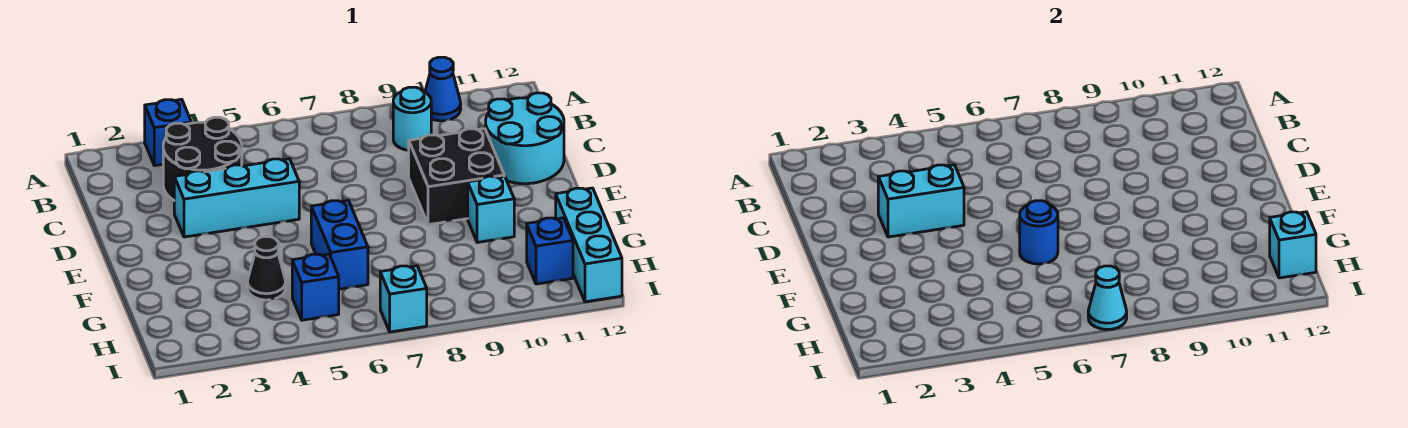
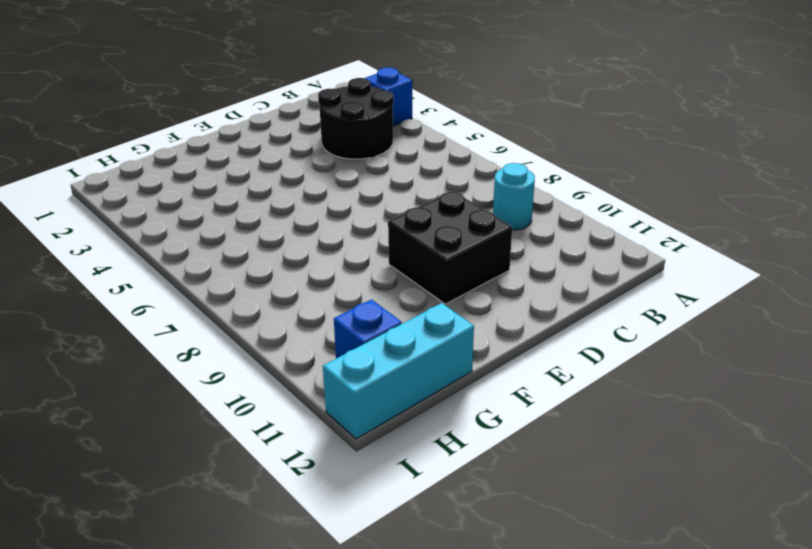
none -> blue cone A10 level 1
none -> cyan round brick C11:D12 level 1
none -> cyan brick D3:D5 level 1

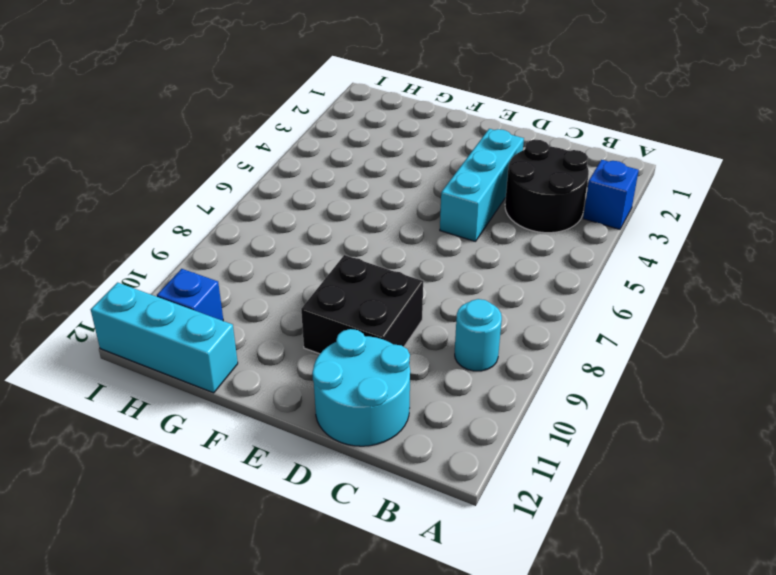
none -> blue cone A10 level 1
none -> blue brick F6:G6 level 1
none -> cyan brick F10 level 1

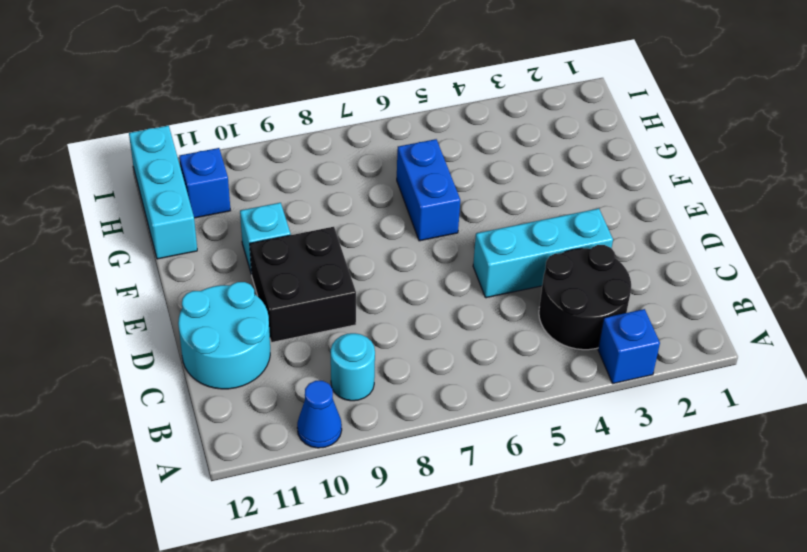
none -> black cone G4 level 1
none -> blue brick H5 level 1
none -> cyan brick I7 level 1

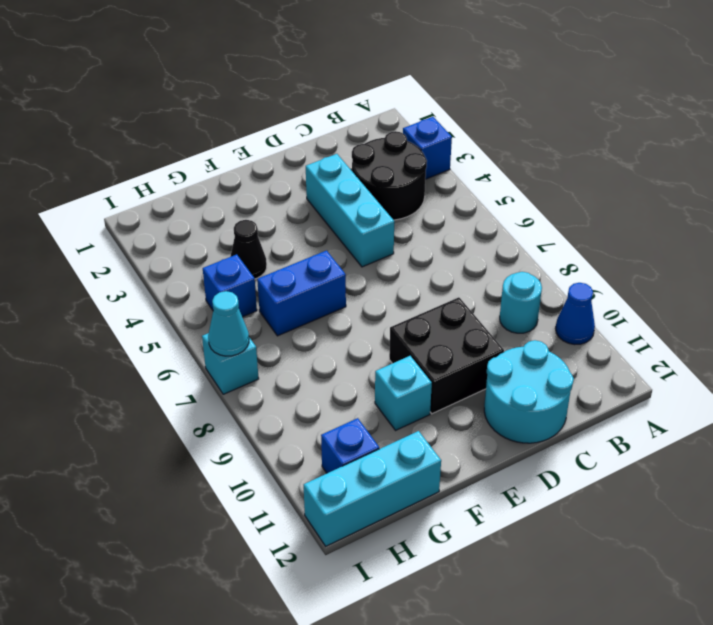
none -> cyan brick D3:D4 level 2
none -> blue round brick F6 level 2
none -> cyan brick H12 level 2

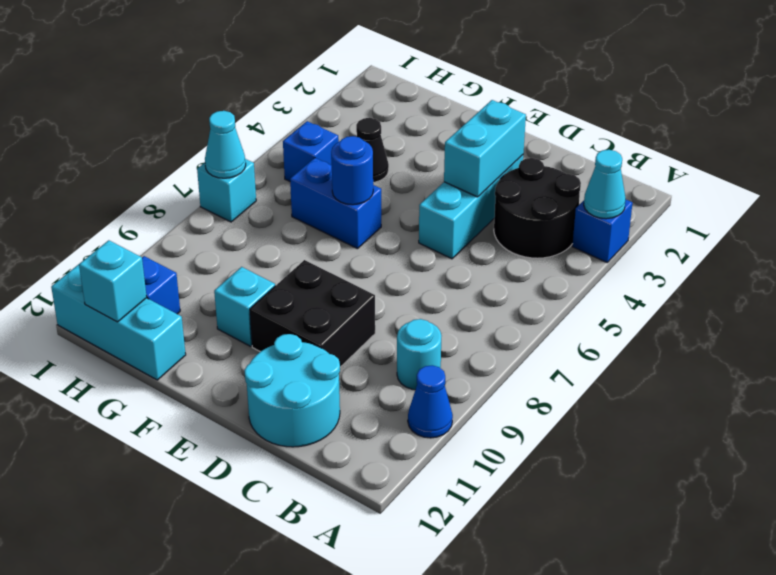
cyan cone A3 level 2 -> none

